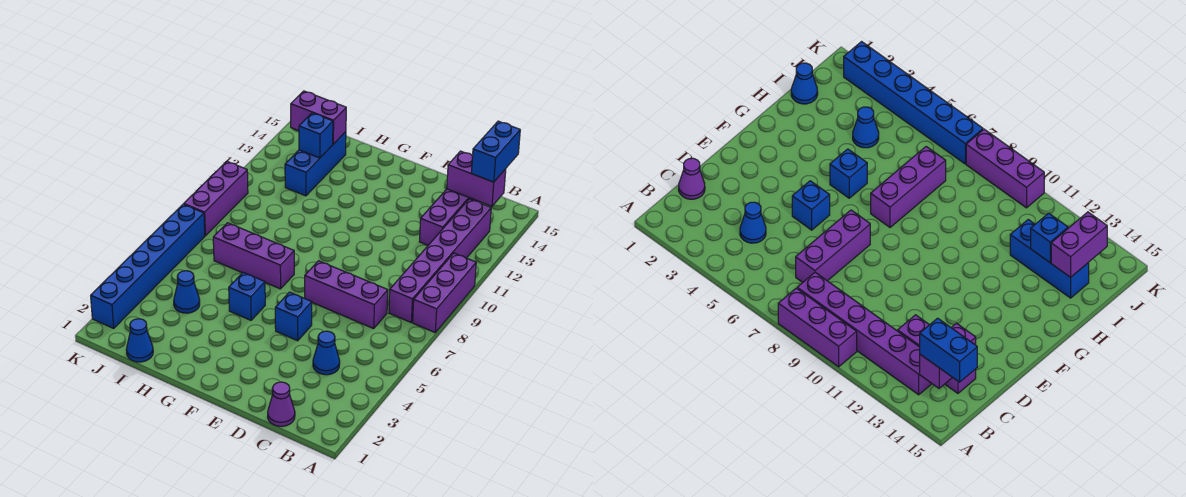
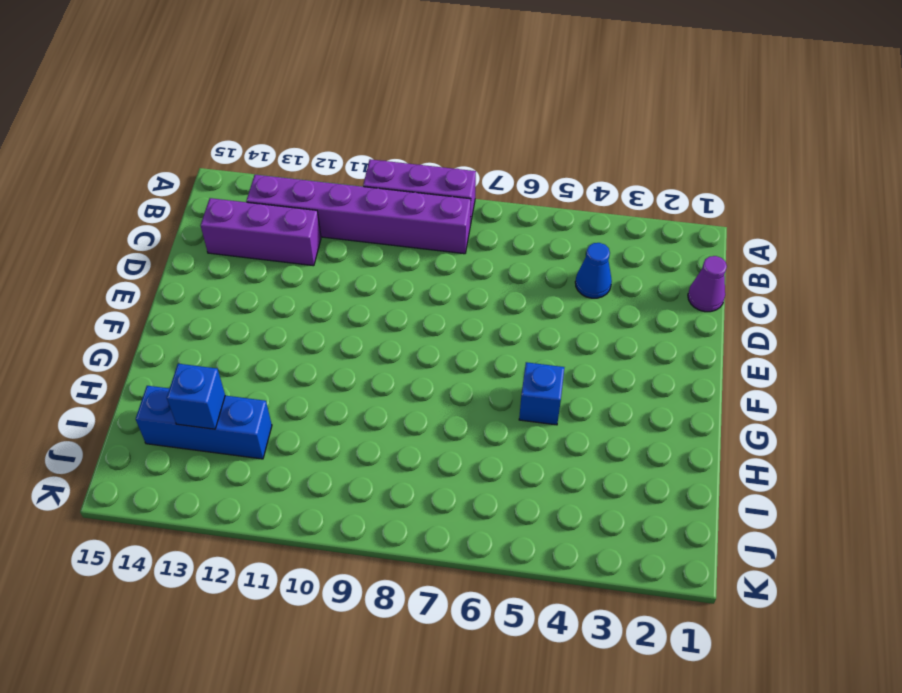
none -> purple brick C7:E7 level 1
none -> blue brick E5 level 1
none -> purple brick G7:I7 level 1

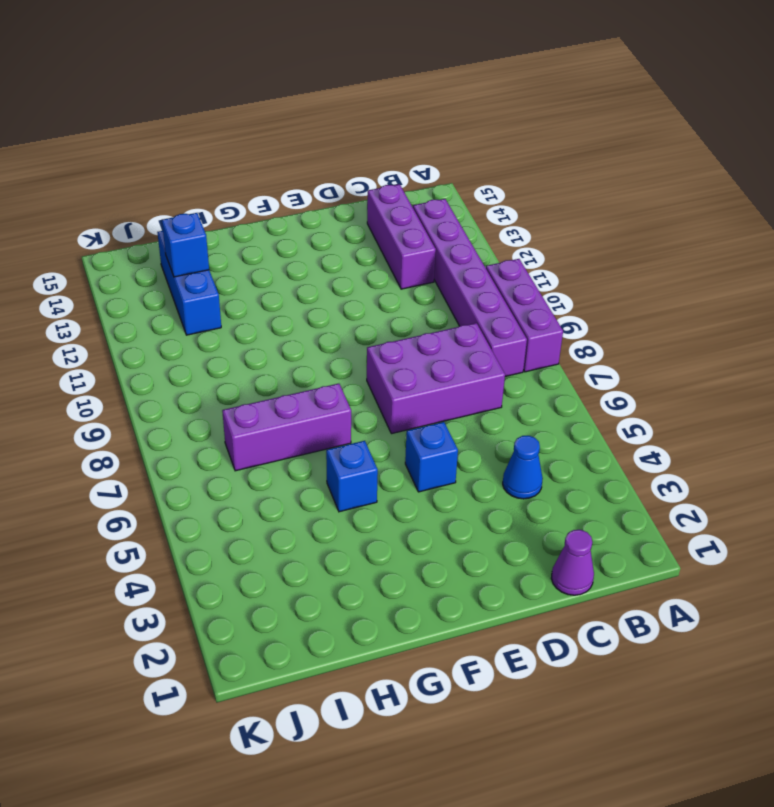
purple brick C7:E8 level 1 -> purple brick C7:E7 level 1
none -> blue cone I1 level 1
none -> blue cone I4 level 1
none -> blue brick K2:K7 level 1

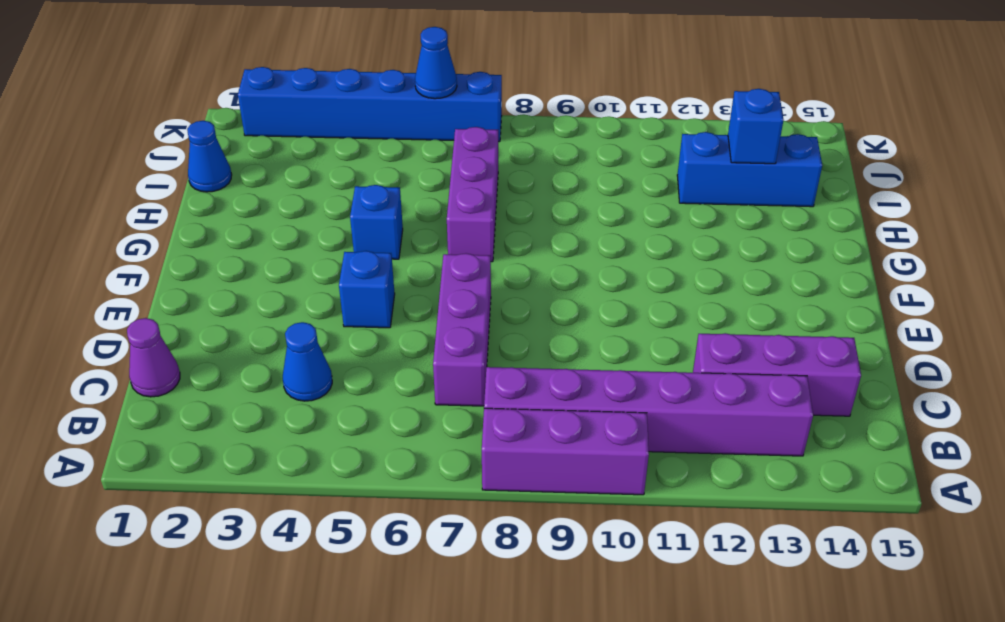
blue cone K6 level 2 -> blue cone I4 level 1
none -> purple brick K8:K10 level 1
none -> purple brick B14:C14 level 2
none -> purple brick I14:J14 level 2

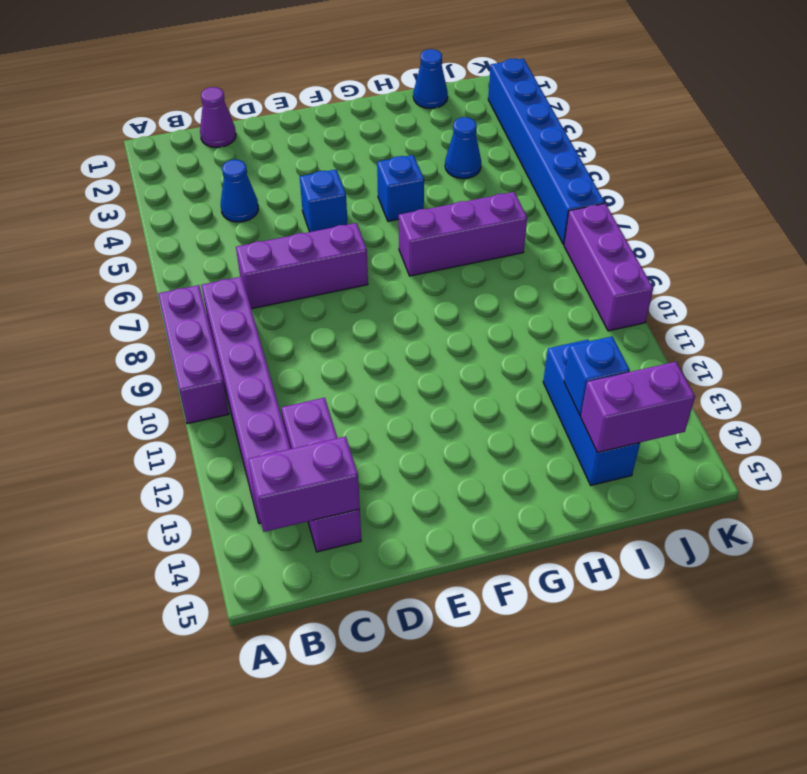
none -> blue brick B14:B15 level 3

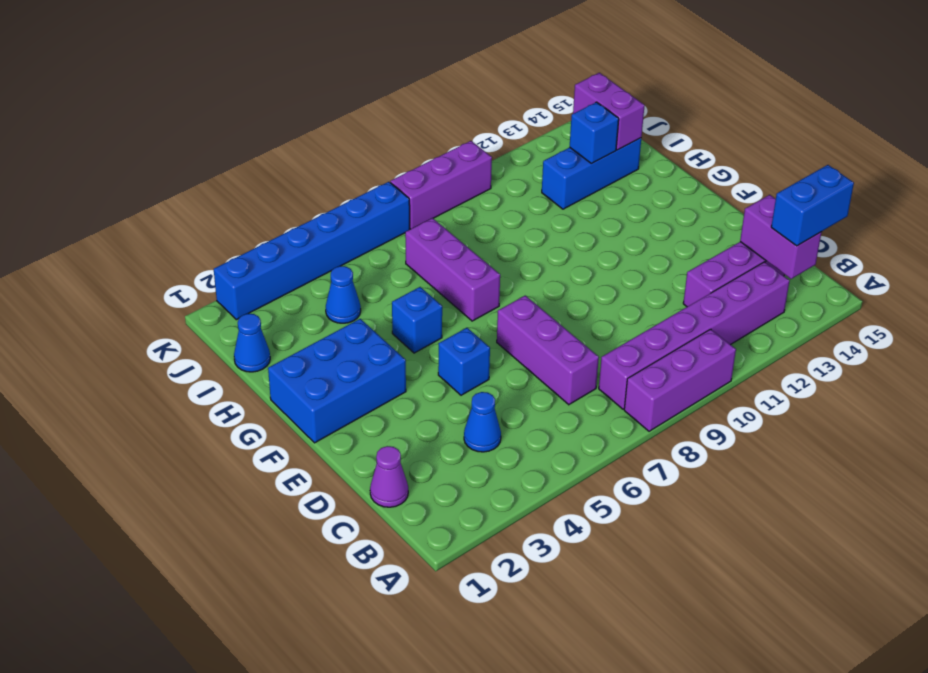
blue brick F1:G3 level 1 -> none

